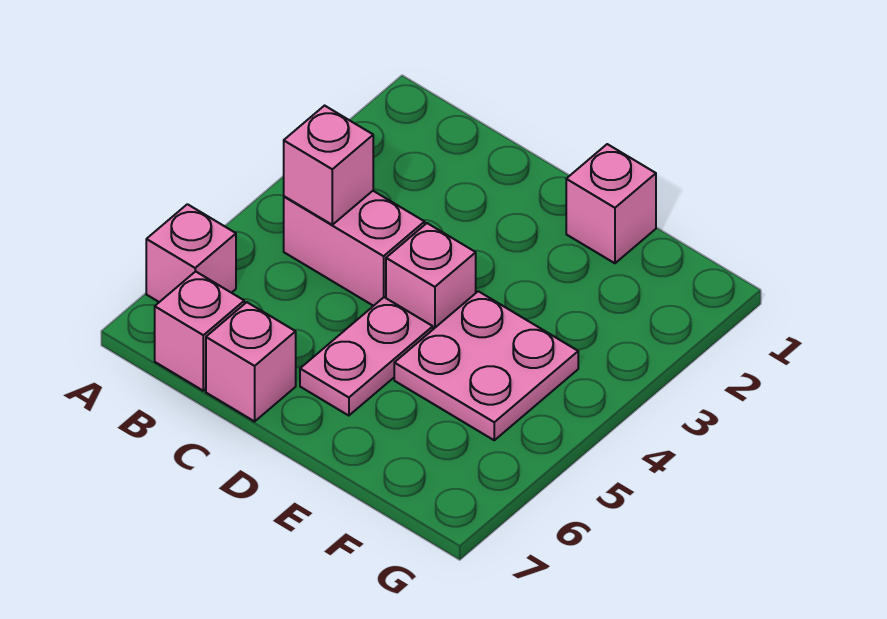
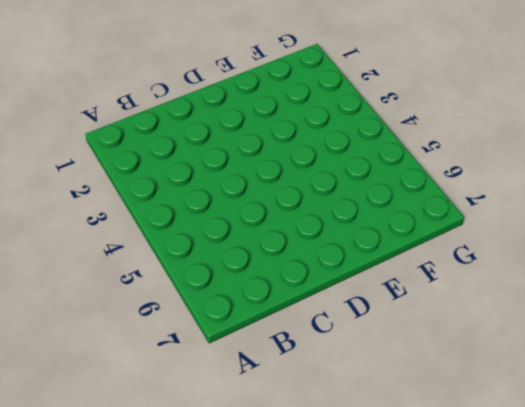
none -> pink brick A6 level 1
none -> pink brick B4:C4 level 1

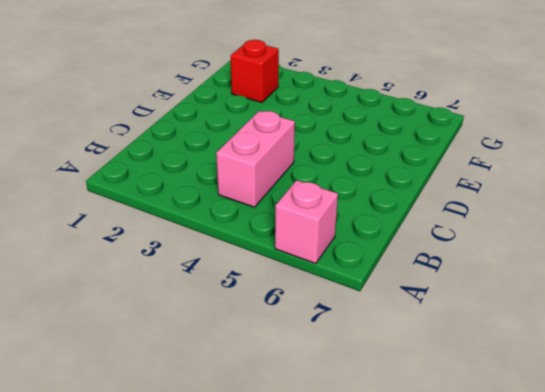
red brick F2 level 1 -> none
none -> pink brick B7 level 1
none -> pink brick C7 level 1

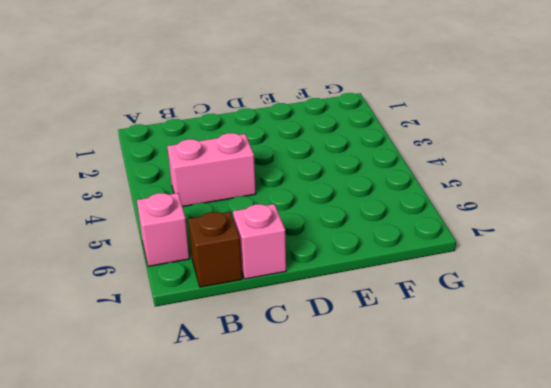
brown brick B7 level 1 -> pink brick B7 level 1
none -> pink brick D4 level 1
none -> pink plate D5:D6 level 1

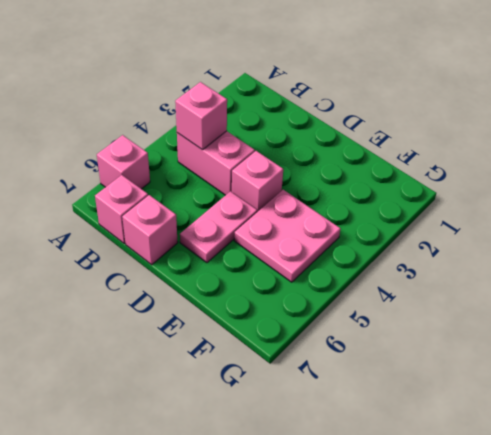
none -> pink brick E1 level 1

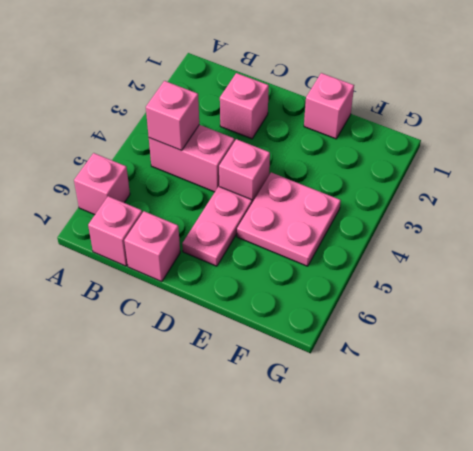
pink brick C2 level 1 -> none

